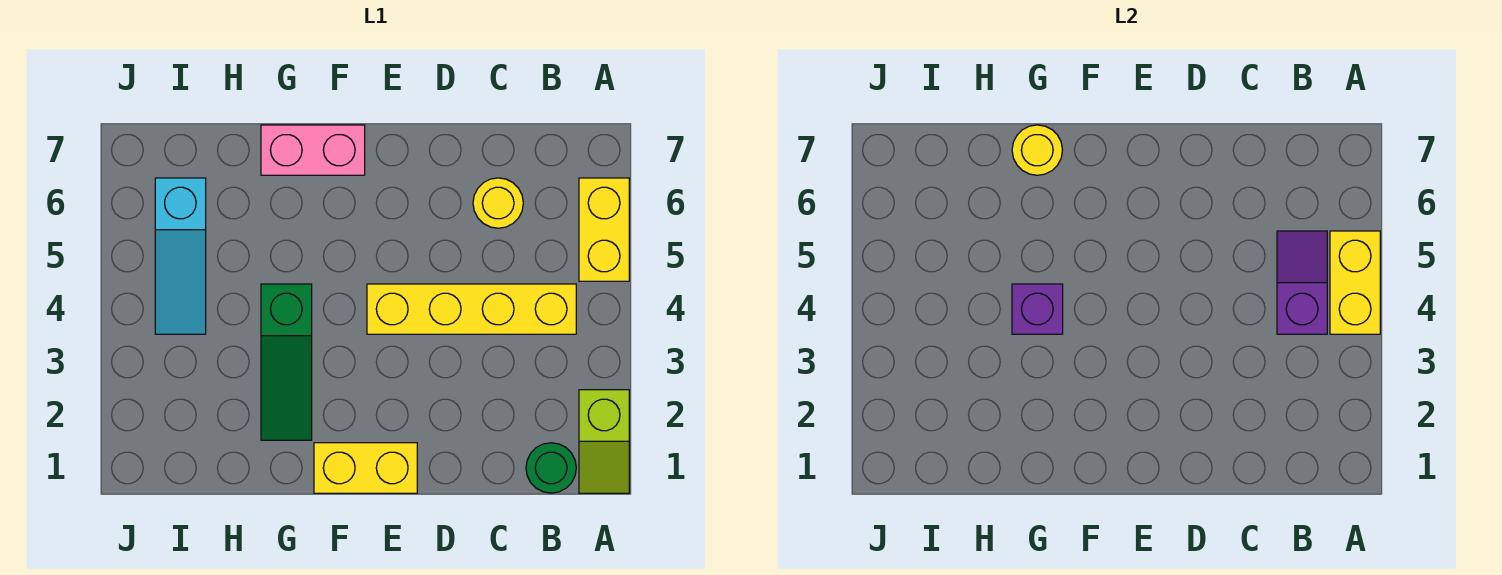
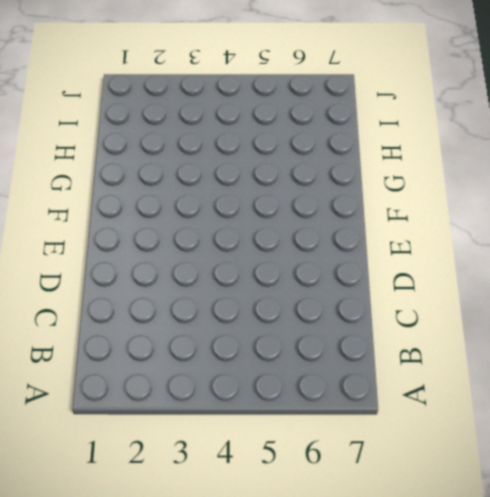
none -> lime slope A1:A2 level 1 top 2
none -> yellow brick A5:A6 level 1
none -> green round brick B1 level 1

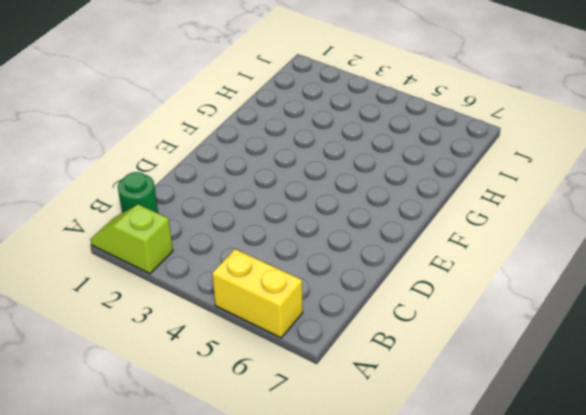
none -> yellow brick B4:E4 level 1
none -> yellow round brick C6 level 1
none -> yellow brick E1:F1 level 1

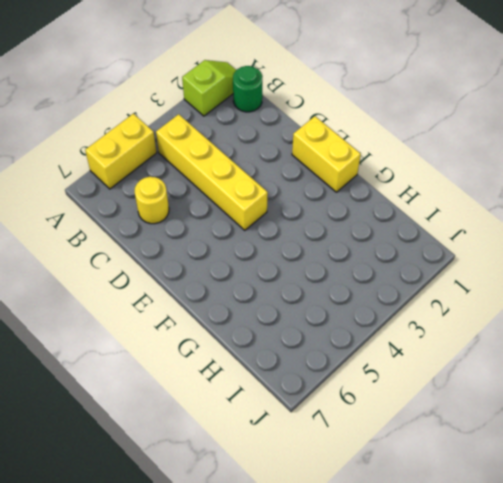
none -> pink brick F7:G7 level 1
none -> green slope G2:G4 level 1 top 4
none -> cyan slope I4:I6 level 1 top 6

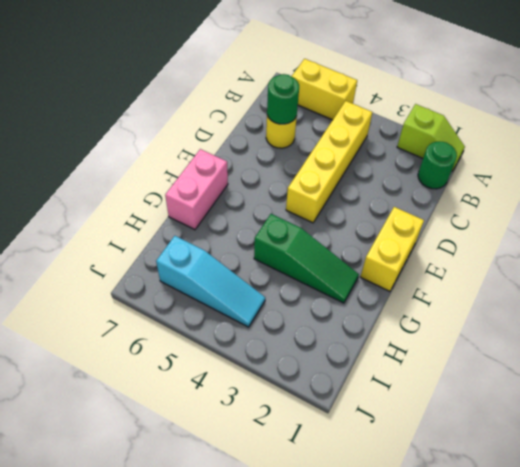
green round brick C6 level 2 -> none
none -> yellow brick A4:A5 level 2
none -> purple slope B4:B5 level 2 top 4
none -> purple brick G4 level 2

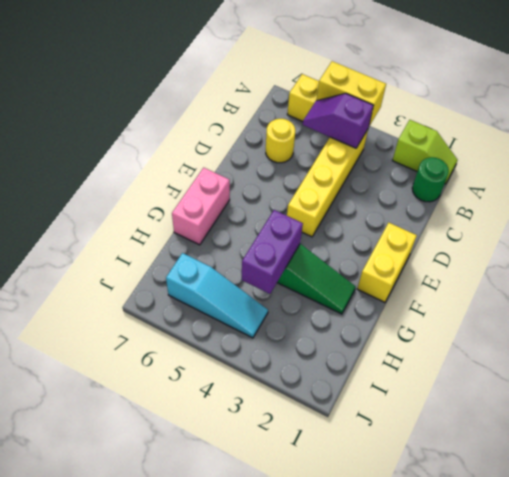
purple brick G4:H4 level 2 -> purple brick G4 level 2
none -> yellow round brick G7 level 2

